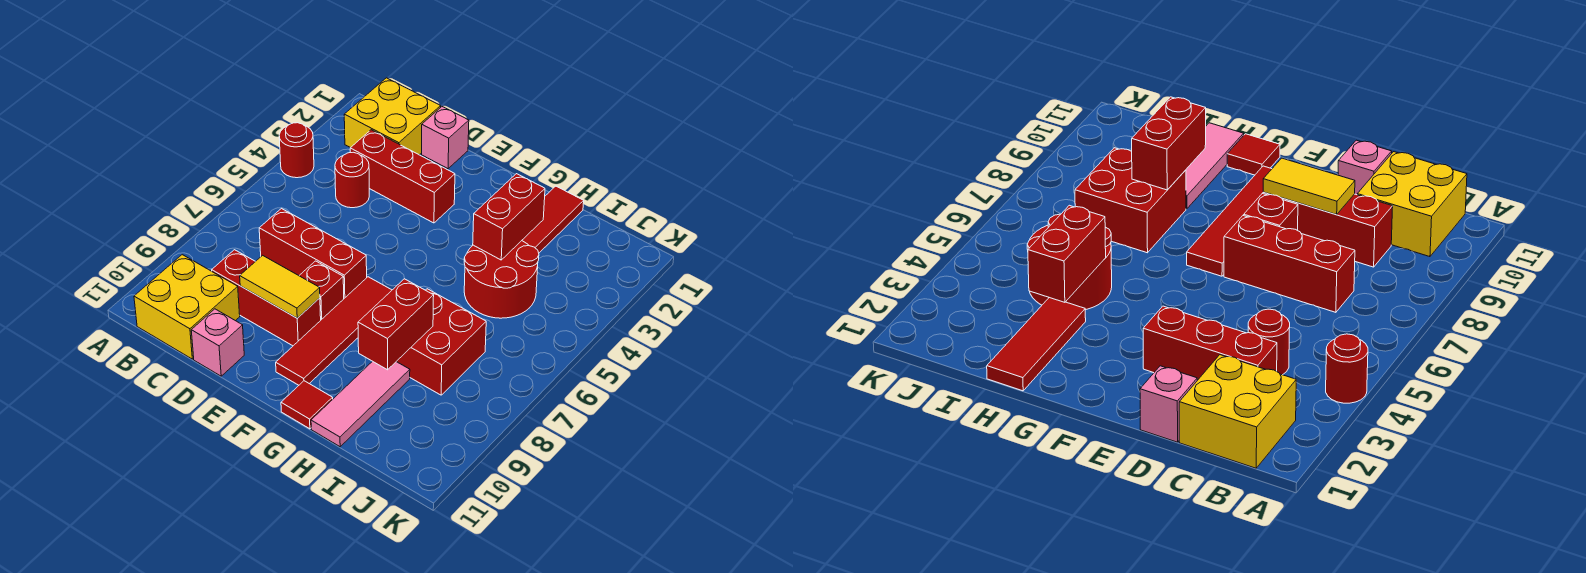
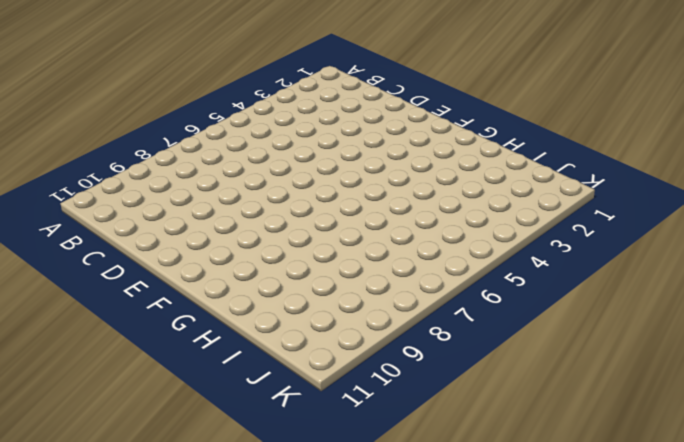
none -> red round brick A4 level 1
none -> yellow brick B1:C2 level 1
none -> yellow brick B10:C11 level 1

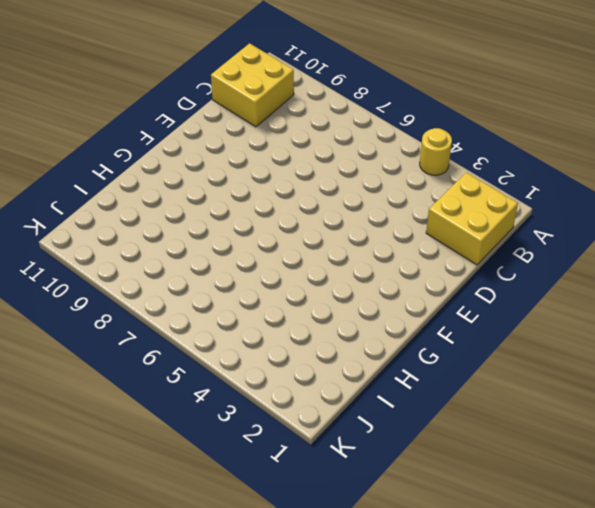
yellow round brick A4 level 1 -> red round brick A4 level 1
none -> red brick C3:E3 level 1
none -> red round brick C4 level 1
none -> red brick C7:E7 level 1

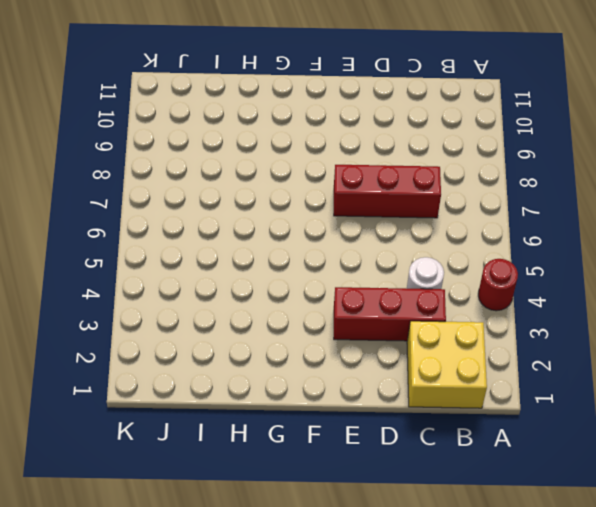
white round brick C4 level 1 -> red round brick C4 level 1
none -> yellow brick B10:C11 level 1
none -> red brick C9:E9 level 1
none -> pink brick D1 level 1

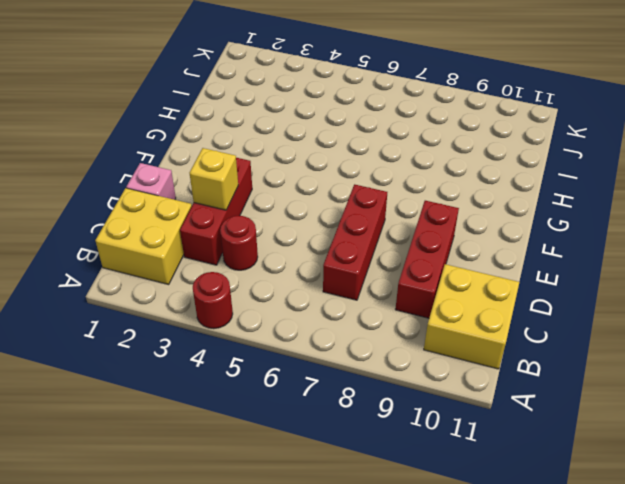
yellow brick D3 level 2 -> none
none -> pink brick D11 level 1
none -> red brick E8 level 1
none -> red tile F7:F10 level 1

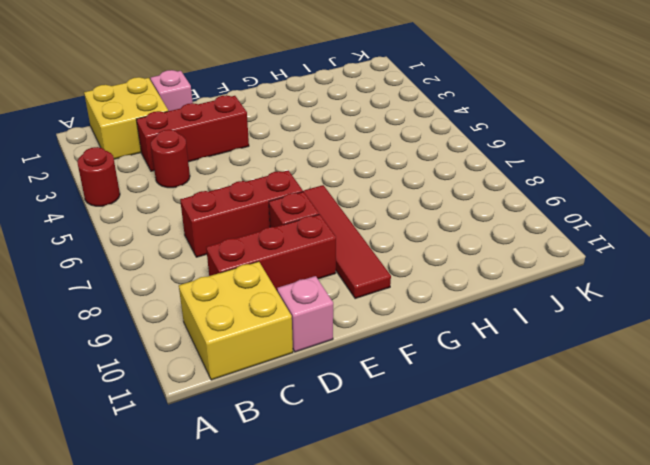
none -> red tile G11 level 1
none -> red tile H1:H3 level 1
none -> red round brick H4:I5 level 1

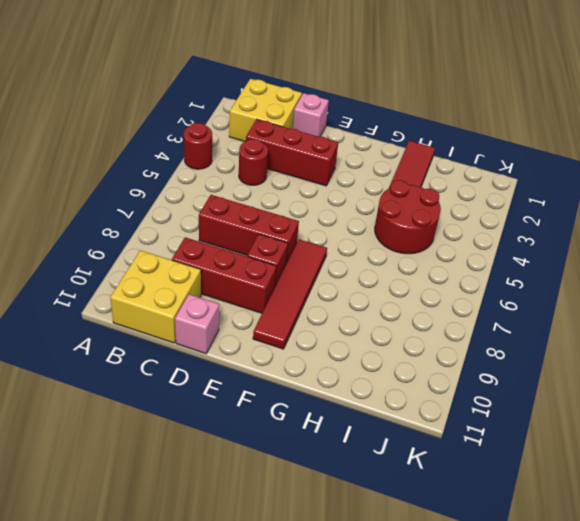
none -> red tile G11 level 1
none -> red brick H7:I8 level 1
none -> pink tile H9:H11 level 1

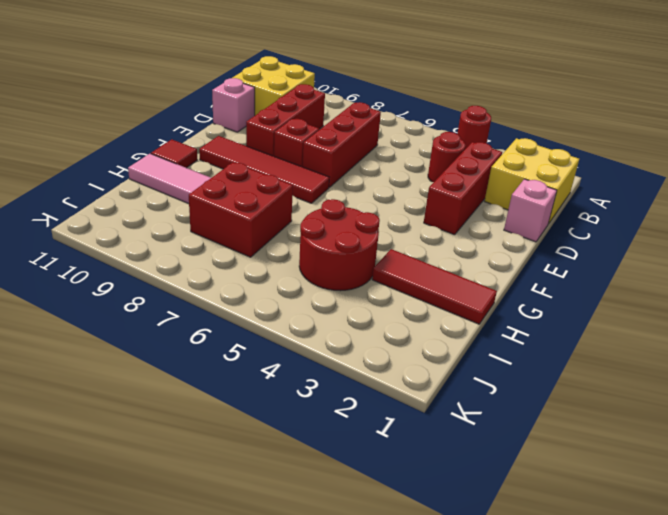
none -> yellow tile D9:E9 level 2
none -> red brick H3:H4 level 2
none -> red brick H8:H9 level 2

